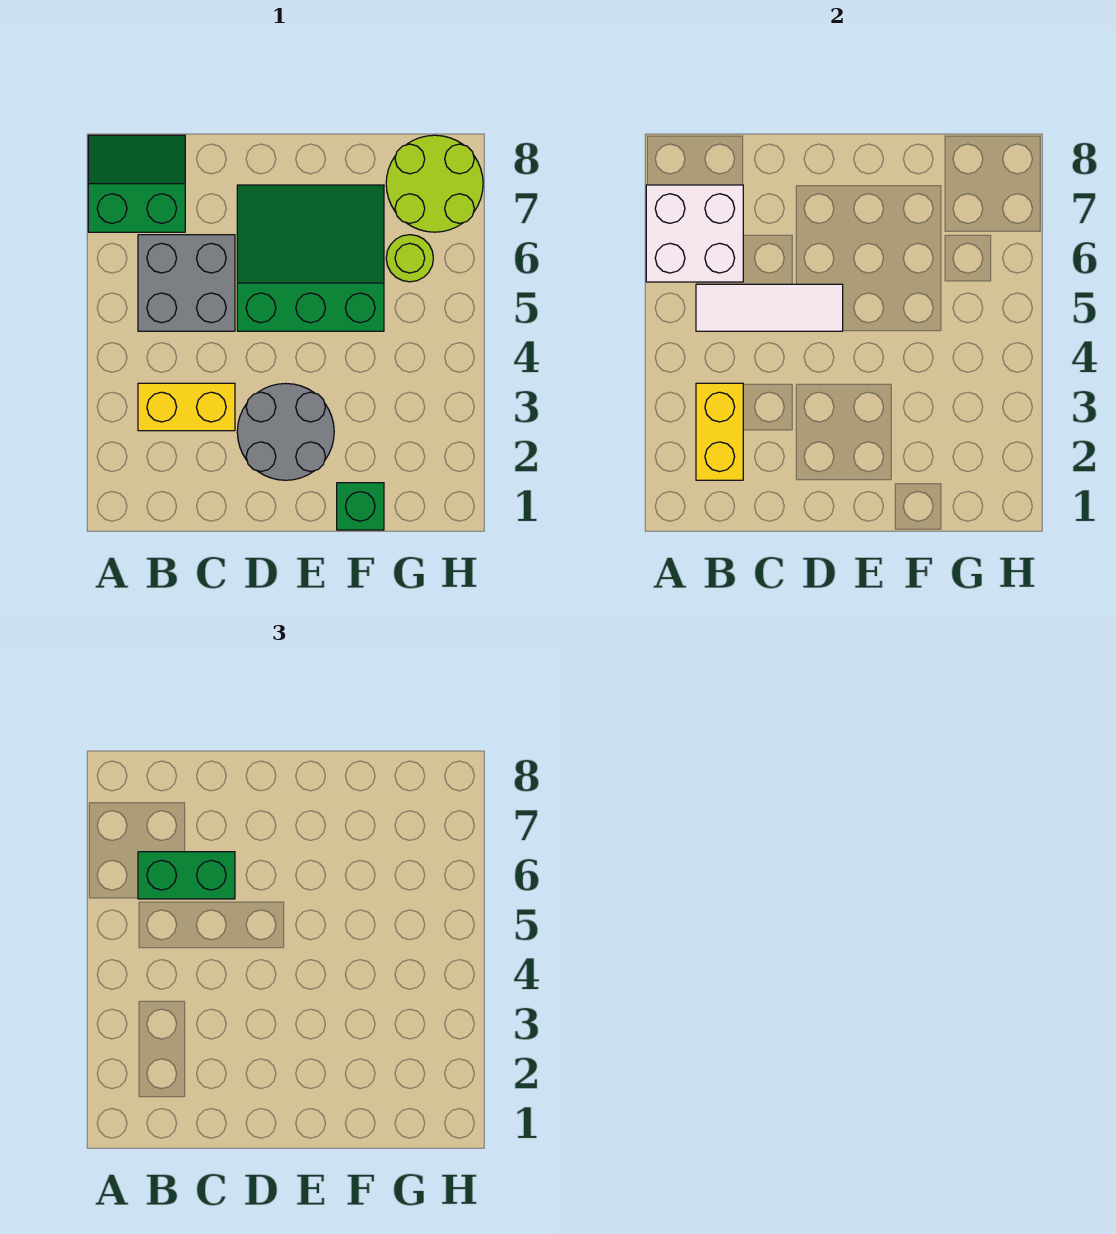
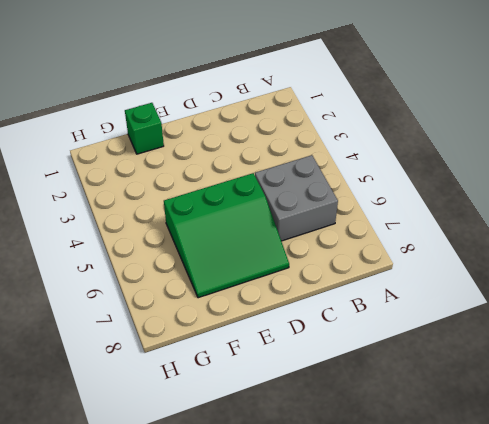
none -> green slope A7:B8 level 1 top 7
none -> yellow brick B3:C3 level 1
none -> grey round brick D2:E3 level 1

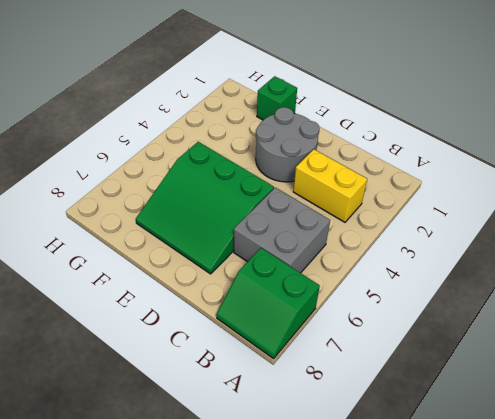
none -> lime round brick G6 level 1
none -> lime round brick G7:H8 level 1
none -> white brick A6:B7 level 2

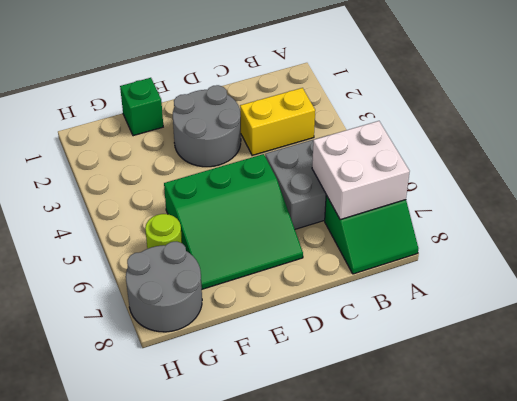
grey round brick G7:H8 level 1 -> lime round brick G7:H8 level 1
none -> yellow brick B2:B3 level 2
none -> white tile B5:D5 level 2
none -> green brick B6:C6 level 3

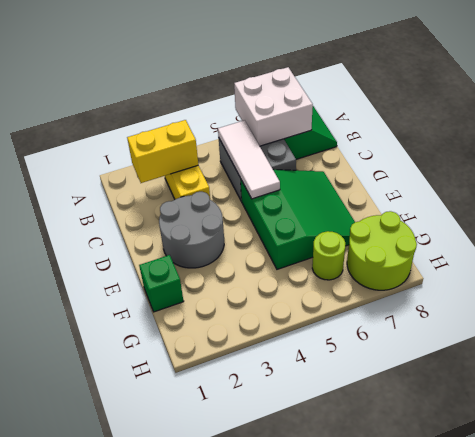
none -> green brick B6:C6 level 3

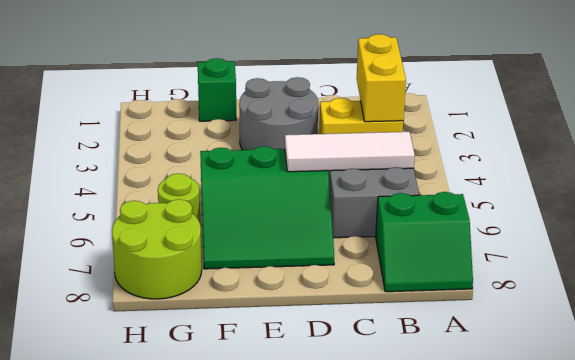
none -> white brick A6:B7 level 2
none -> green brick B6:C6 level 3

